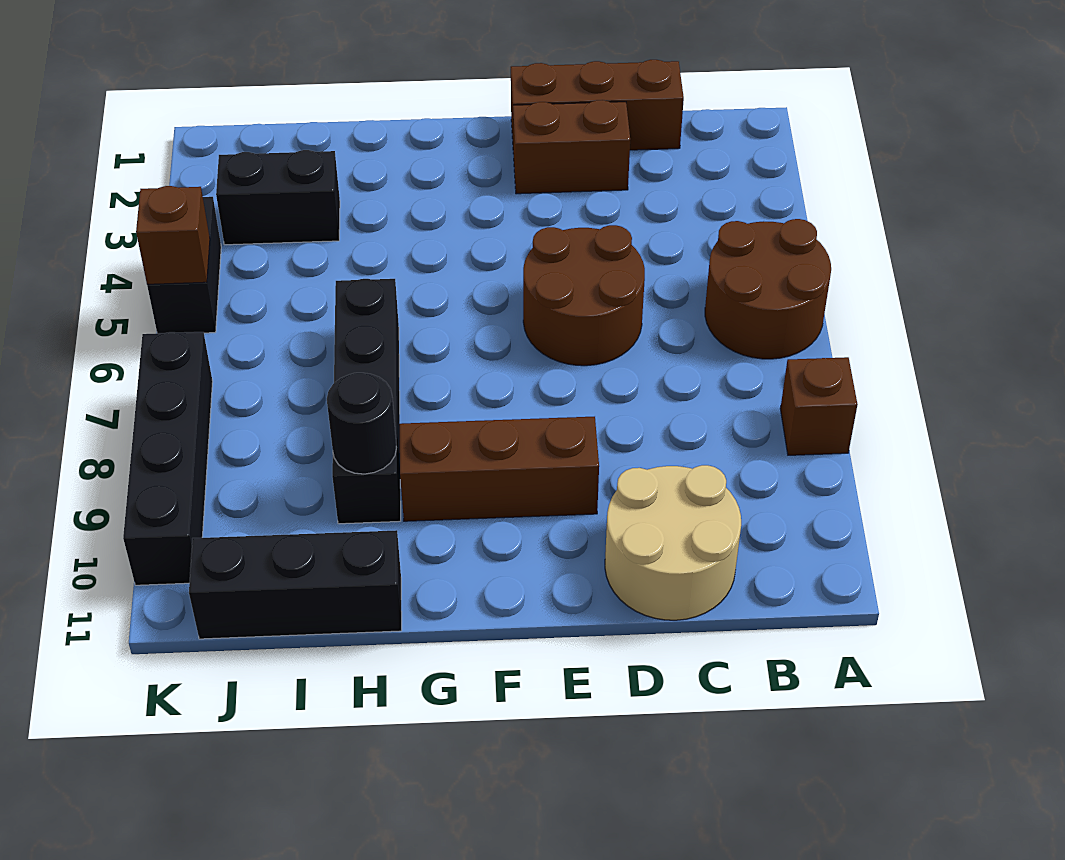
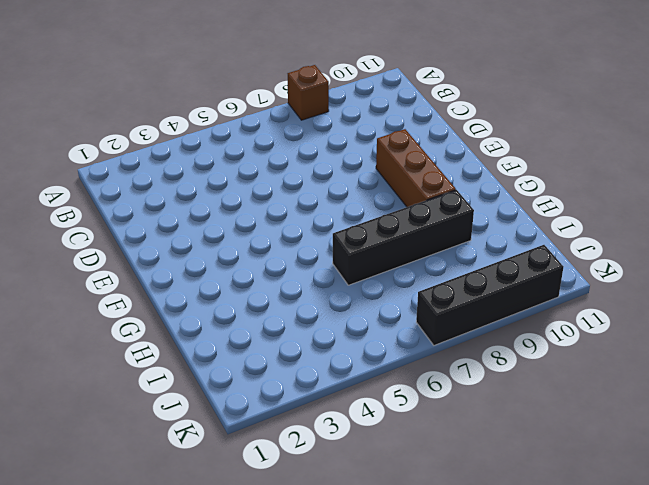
none -> brown round brick A5:B6 level 1
none -> brown brick C1:E1 level 1
none -> tan round brick C10:D11 level 1

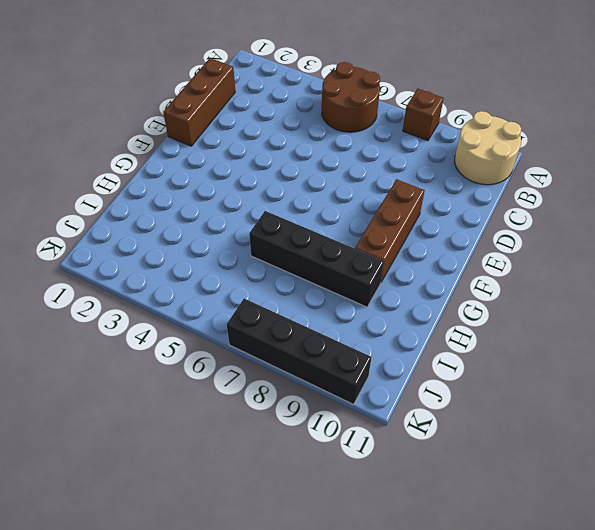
tan round brick A10:B11 level 1 -> tan round brick C10:D11 level 1
none -> brown brick D2:E2 level 1
none -> brown round brick D5:E6 level 1
none -> black brick H11:J11 level 1

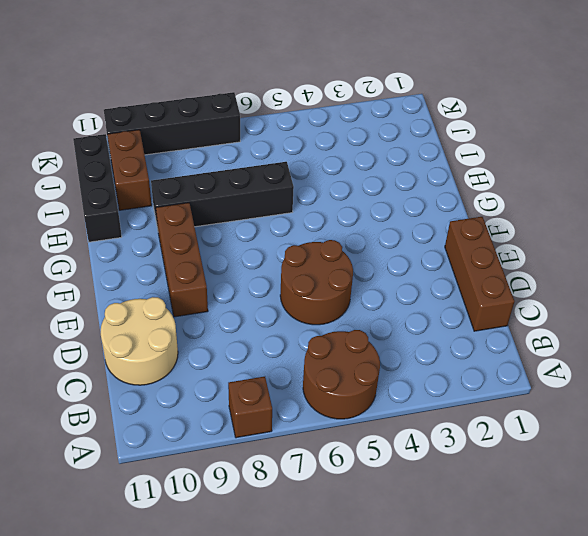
brown brick I10:J10 level 1 -> brown brick D2:E2 level 1
none -> black brick I3:J3 level 1
none -> black brick K4:K5 level 1
none -> black round brick H9 level 2

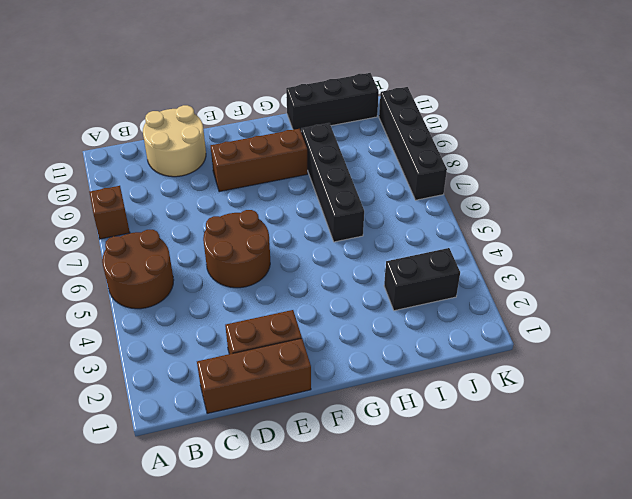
none -> black brick K4:K5 level 1
none -> black round brick H9 level 2
none -> brown brick K5 level 2

